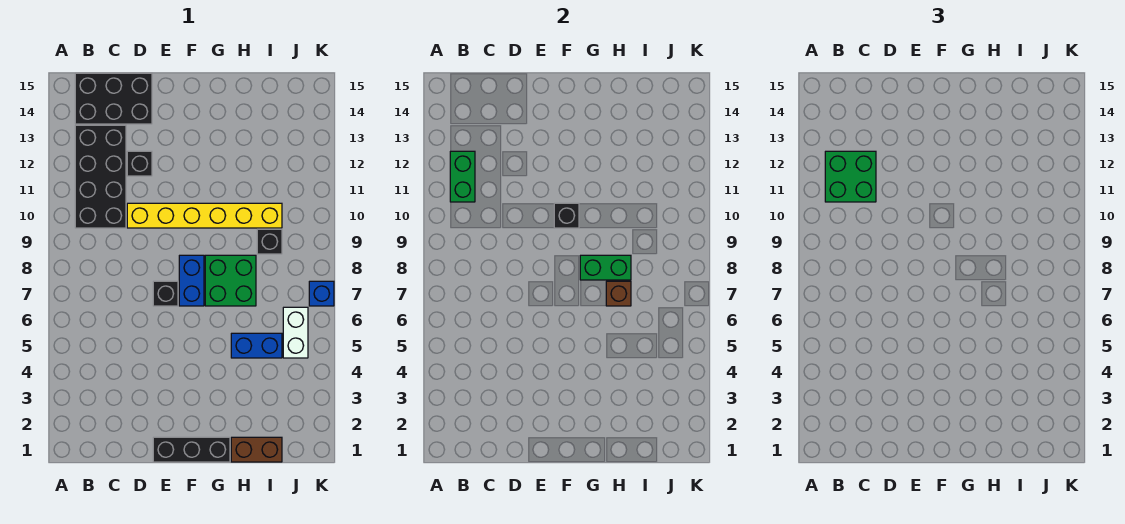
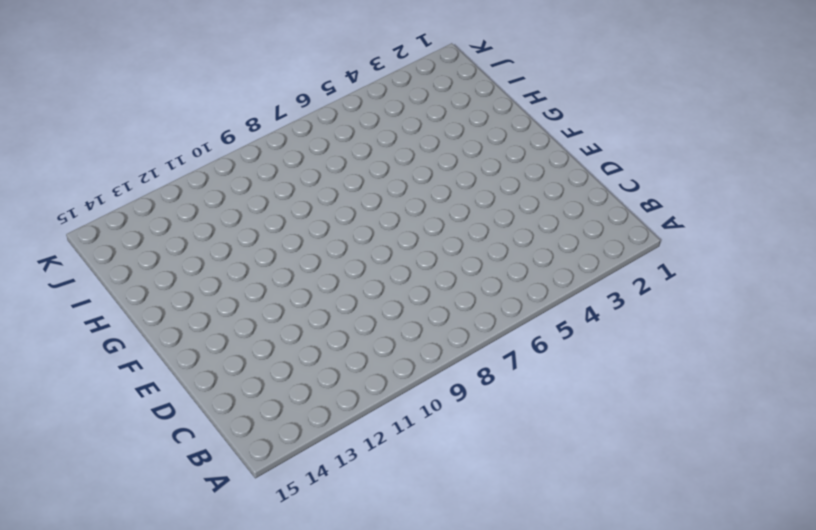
none -> black brick B10:C13 level 1
none -> black brick B14:D15 level 1
none -> yellow brick D10:I10 level 1

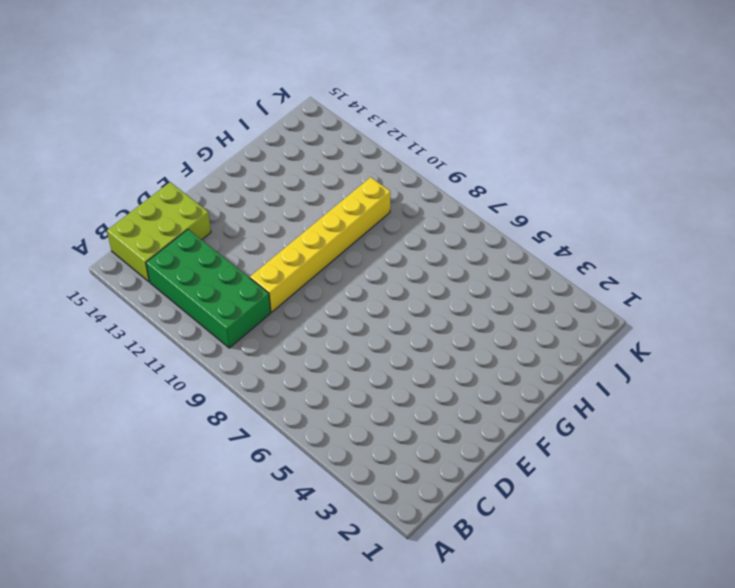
green brick B10:C13 level 1 -> black brick B10:C13 level 1
lime brick B14:D15 level 1 -> black brick B14:D15 level 1
none -> black brick D12 level 1
none -> black brick E1:G1 level 1
none -> black brick E7 level 1

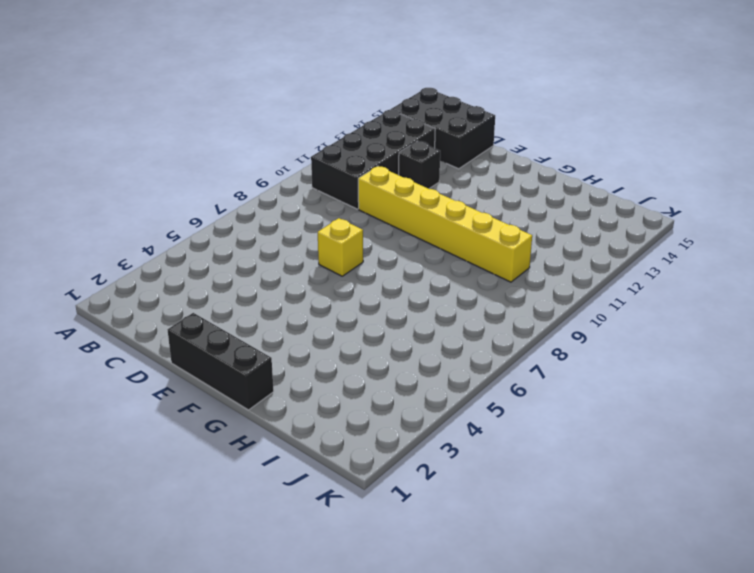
yellow brick E7 level 1 -> black brick E7 level 1
none -> blue brick F7:F8 level 1
none -> green brick G7:H8 level 1
none -> brown brick H1:I1 level 1

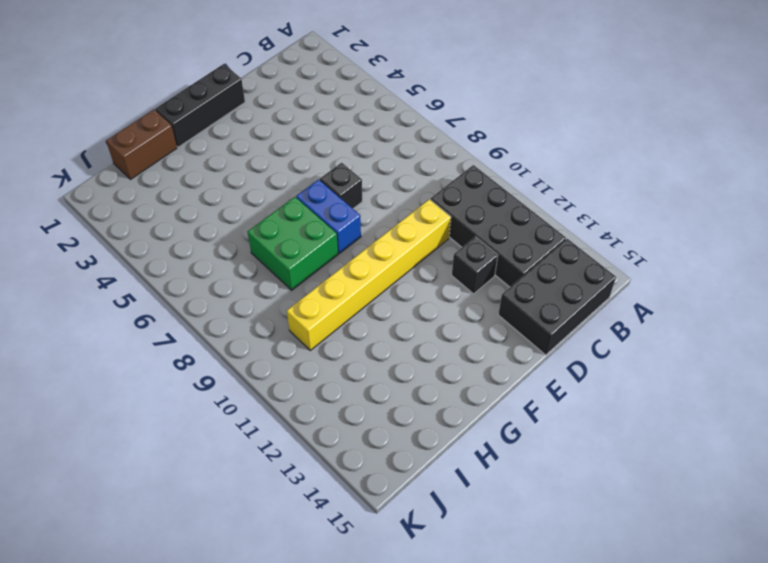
none -> blue brick H5:I5 level 1
none -> black brick I9 level 1
none -> white brick J5:J6 level 1

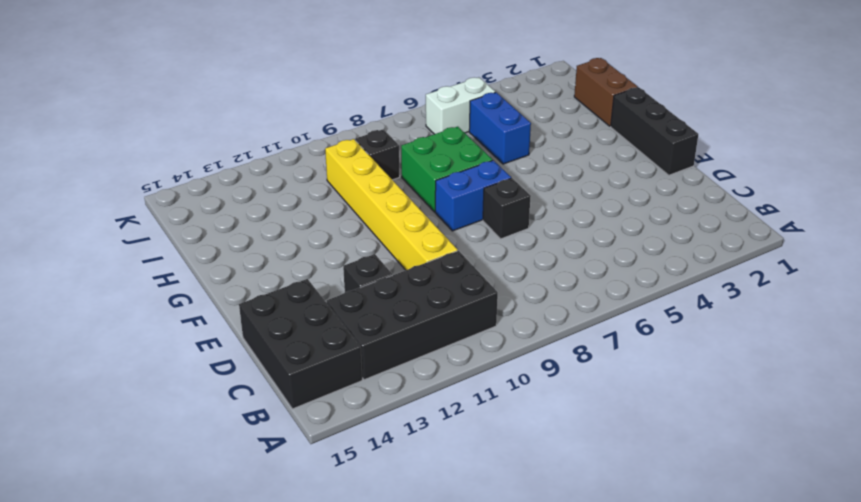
none -> blue brick K7 level 1
none -> green brick B11:B12 level 2
none -> black brick F10 level 2

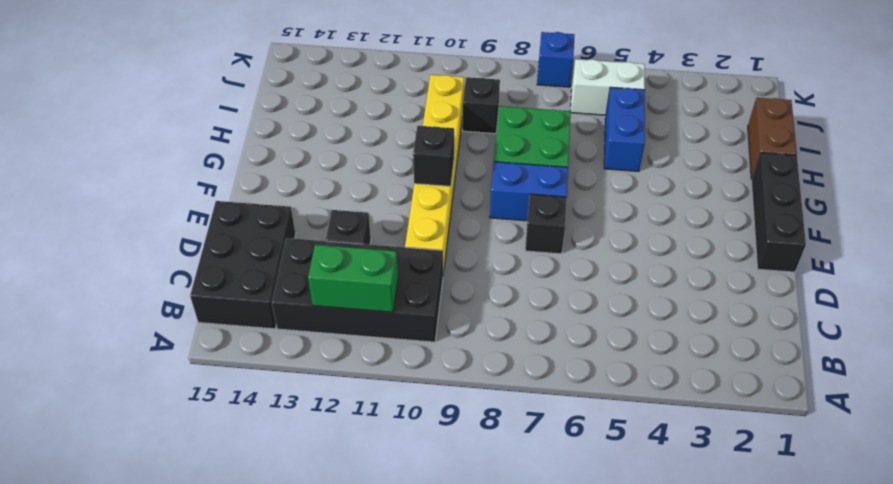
none -> green brick G8:H8 level 2
none -> brown brick H7 level 2
none -> green brick B11:C12 level 3

